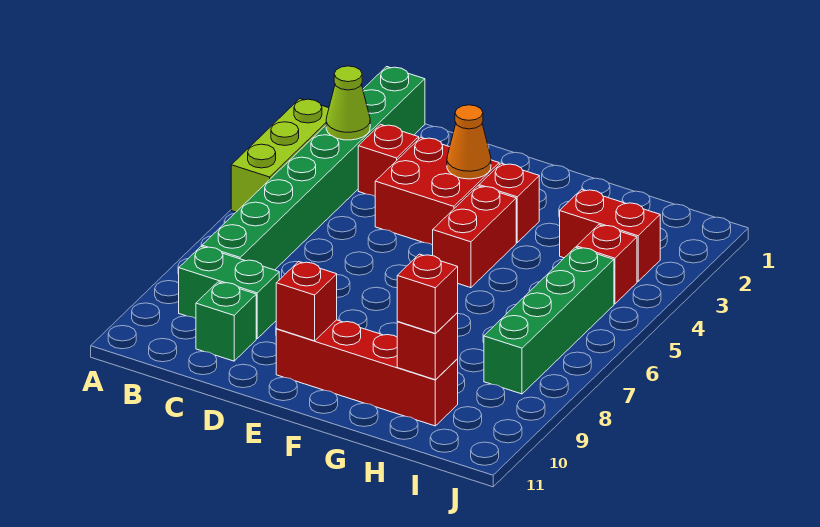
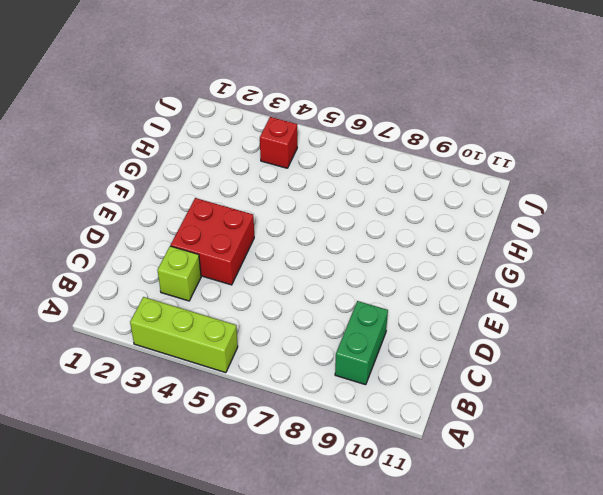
lime brick C3 level 1 -> red brick C3 level 1
none -> green brick B1:B8 level 1
none -> green brick C10 level 1
none -> red brick E10:H10 level 1

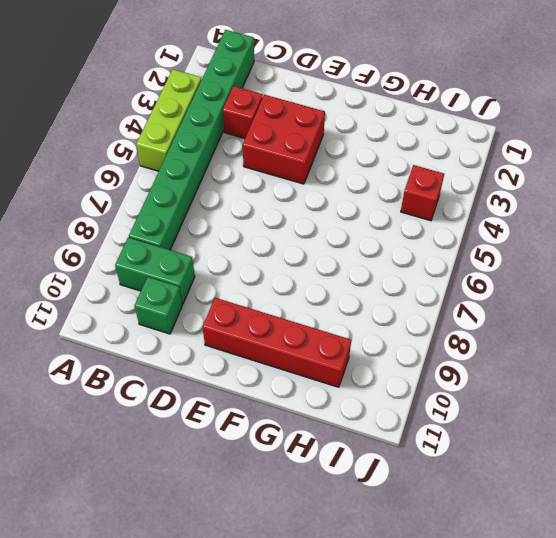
none -> red brick F3 level 1
none -> red brick F4:F5 level 1
none -> red brick H3:I3 level 1

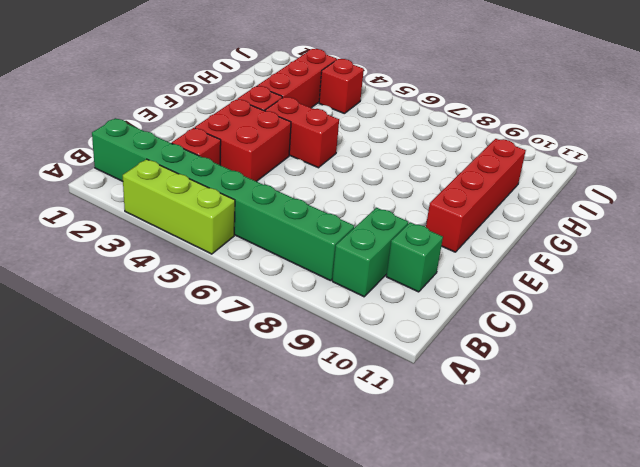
red brick G3:I3 level 1 -> red brick H3:I3 level 1
none -> green brick I5:I8 level 1
none -> lime cone B3 level 2
none -> orange cone E3 level 2

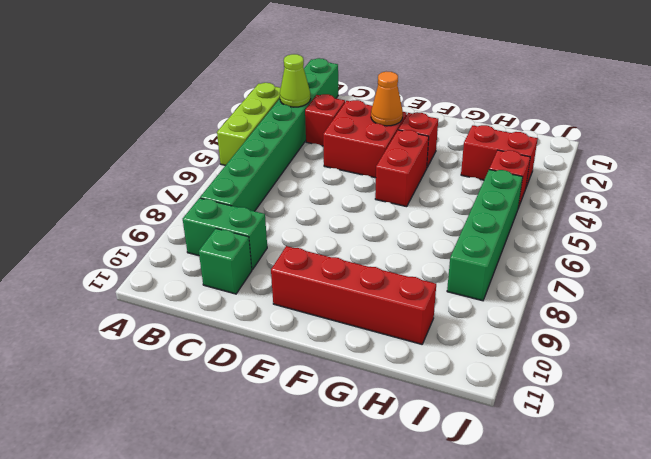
none -> red brick E10 level 2
none -> red brick H10 level 2
none -> red brick H10 level 3

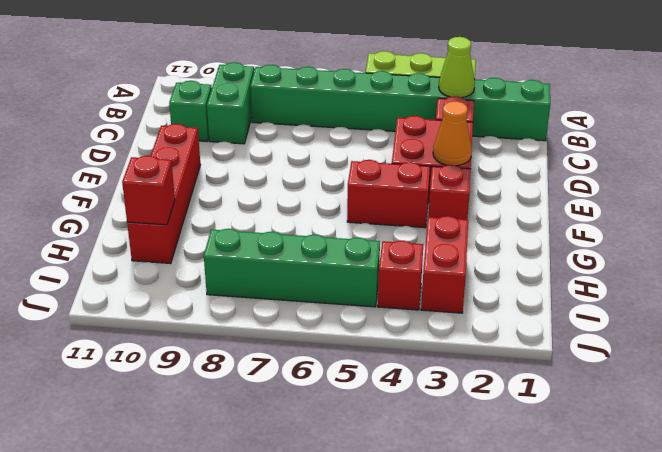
none -> red brick E10 level 2
none -> red brick H10 level 3

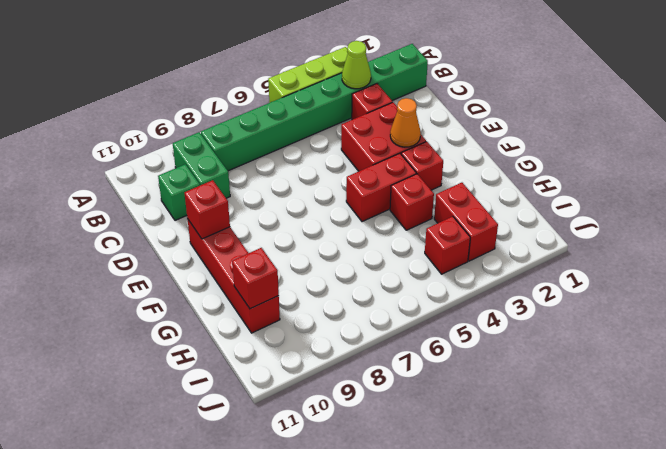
red brick G4 level 1 -> red brick H10 level 3
none -> green brick I5:I8 level 1

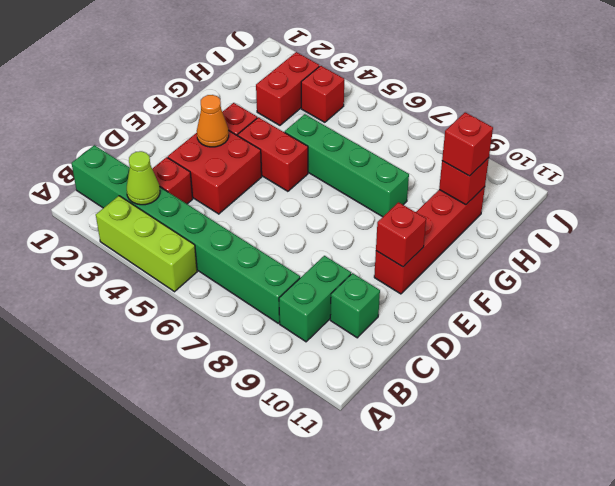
green brick G5:G8 level 1 -> green brick I5:I8 level 1

